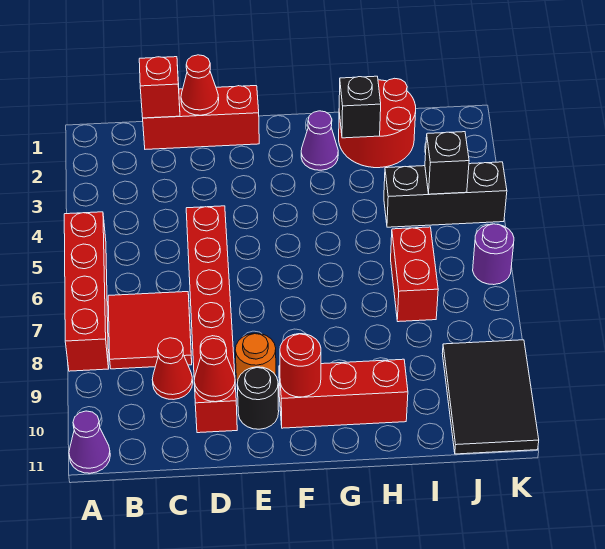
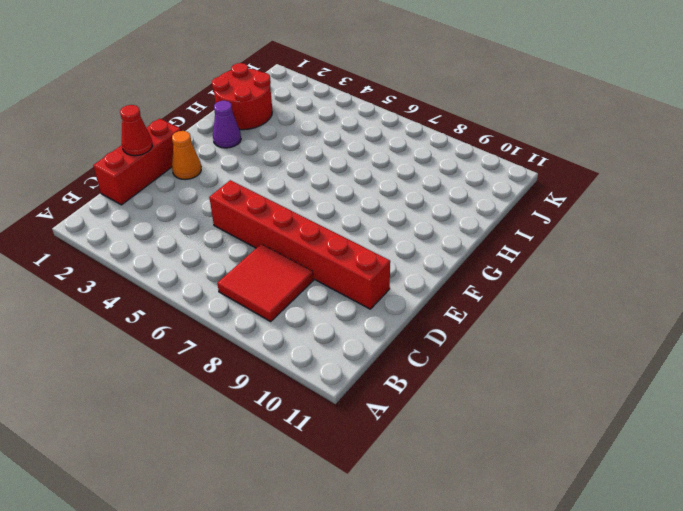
orange cone E2 level 1 -> none
none -> red brick A5:A8 level 1
none -> purple cone A11 level 1
none -> red cone C9 level 1

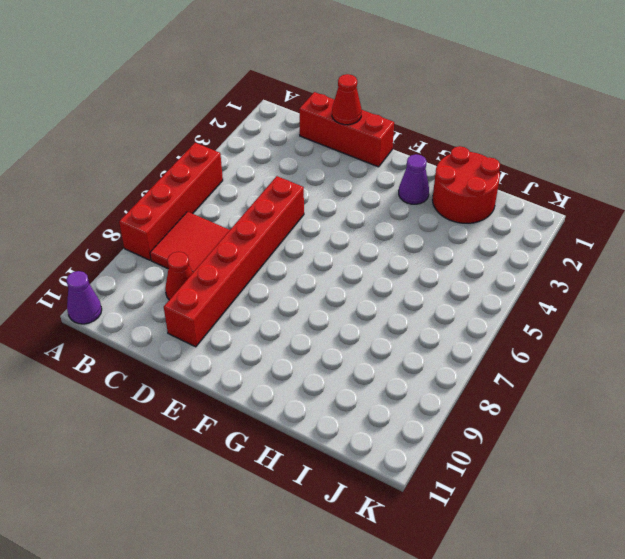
none -> orange round brick E9 level 1
none -> black round brick E10 level 1
none -> red brick F10:H10 level 1

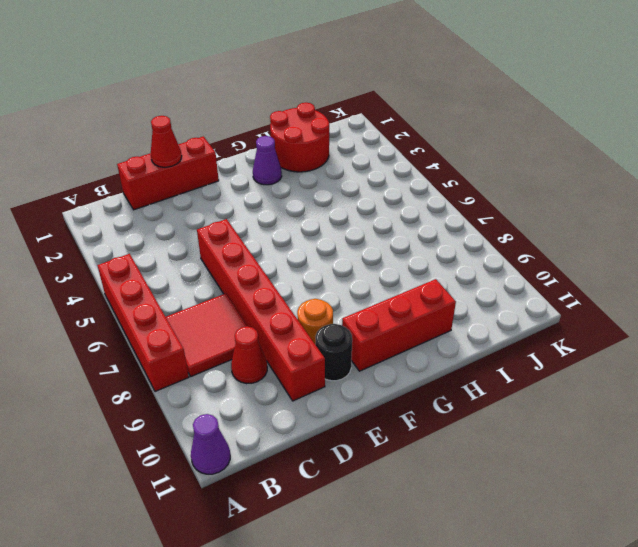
none -> black brick I4:K4 level 1
none -> red brick I6:I7 level 1
none -> black tile J9:K11 level 1

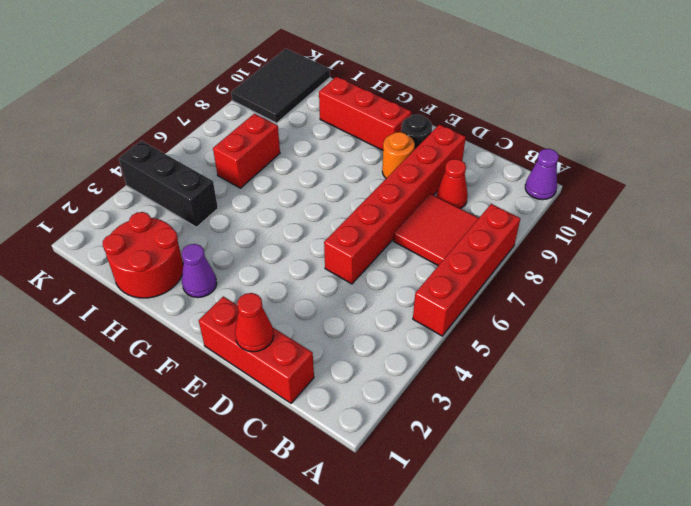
none -> purple round brick K6 level 1
none -> red brick C1 level 2
none -> red cone D10 level 2

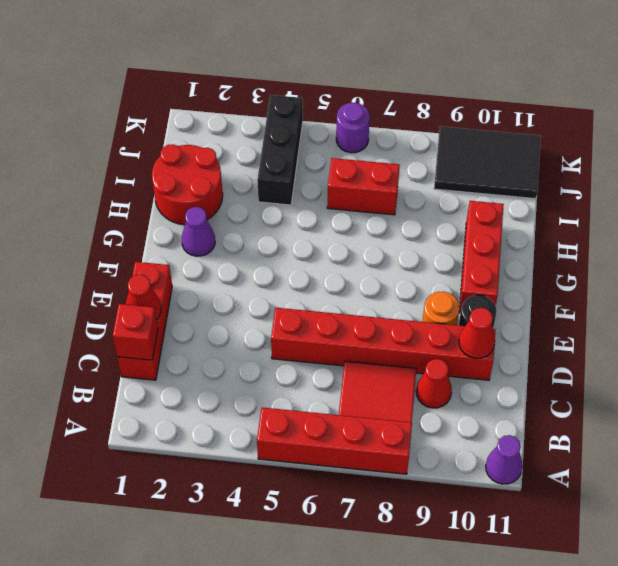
none -> red round brick F10 level 2
none -> black brick H2 level 2
none -> black brick J4 level 2

